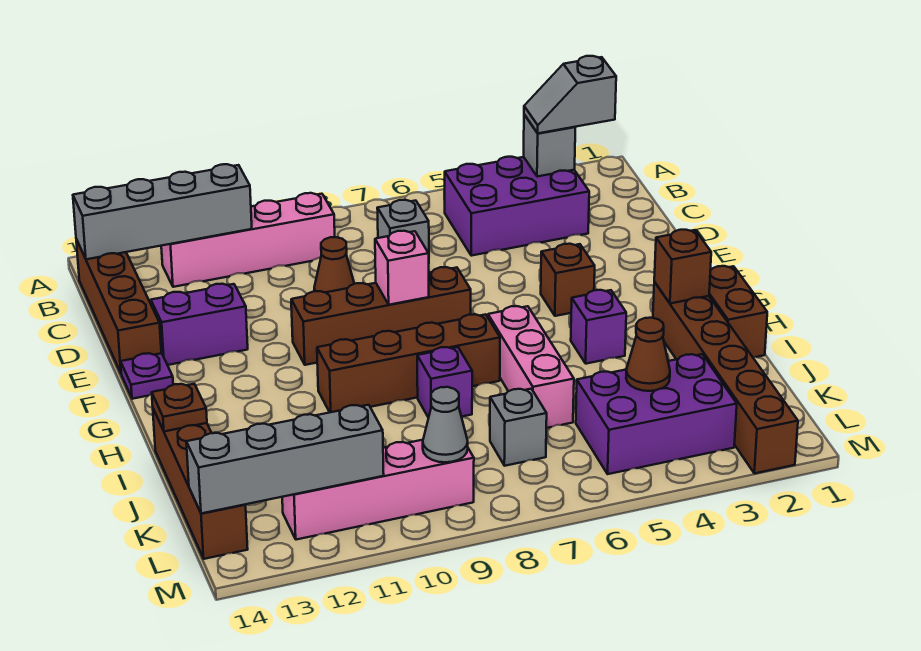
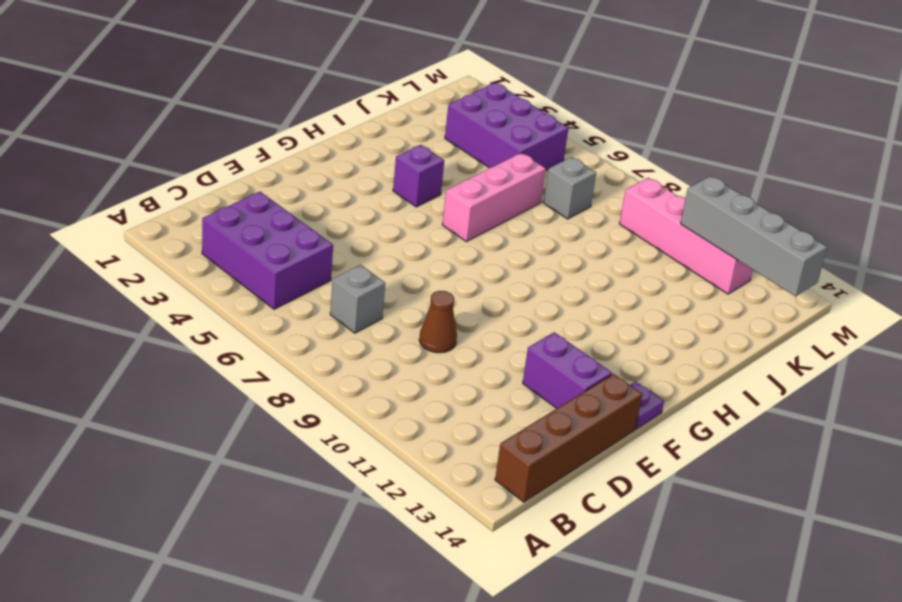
none -> pink brick B9:B12 level 1
none -> brown brick F4 level 1
none -> brown brick F7:F10 level 1

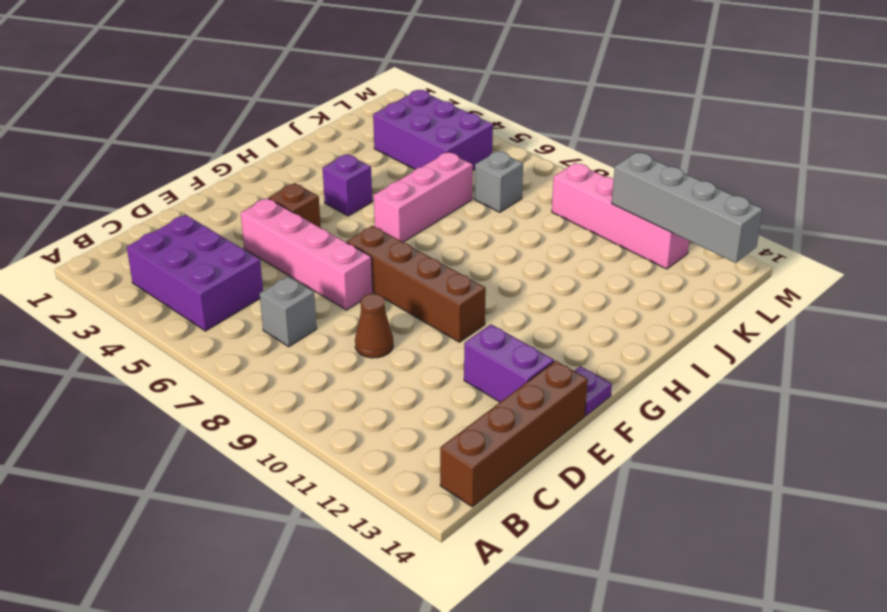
pink brick E4:E7 level 1 -> pink brick B9:B12 level 1
none -> brown brick H1:I1 level 1
none -> brown brick H2:M2 level 1
none -> brown brick H7:H10 level 1

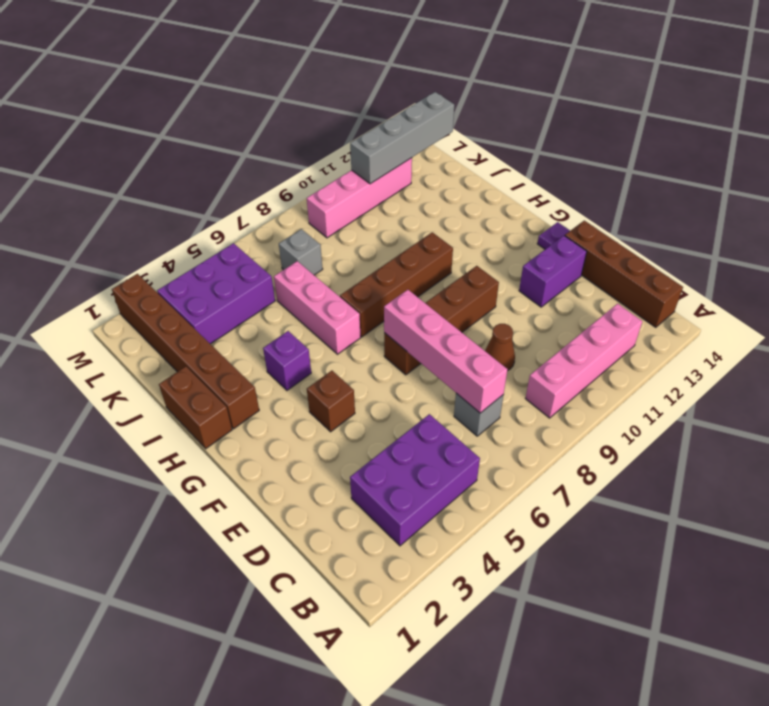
pink brick C7:F7 level 2 -> none
none -> purple brick I8 level 1
none -> brown brick I14:L14 level 1
none -> grey brick B3 level 2

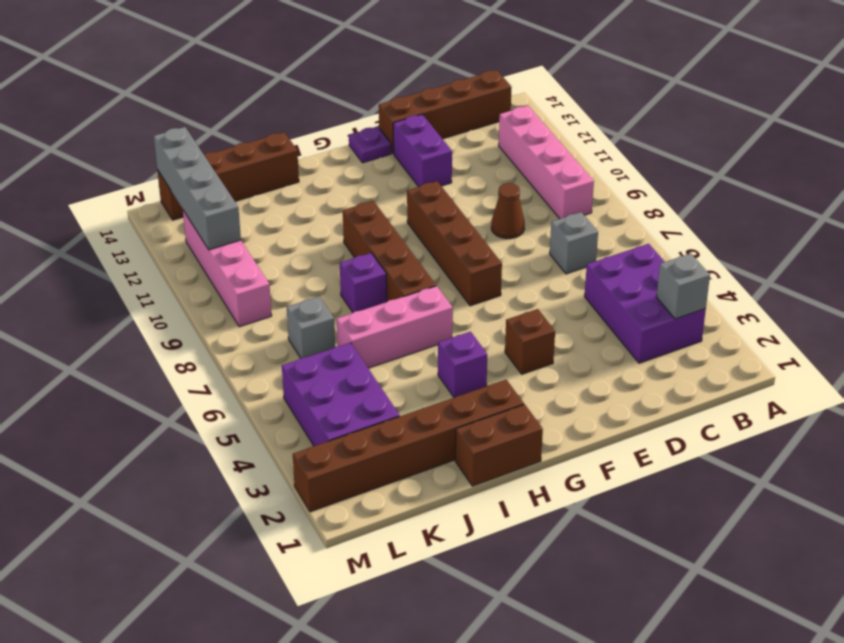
none -> grey brick B11:B14 level 2
none -> pink brick F8 level 2
none -> brown brick H2 level 2

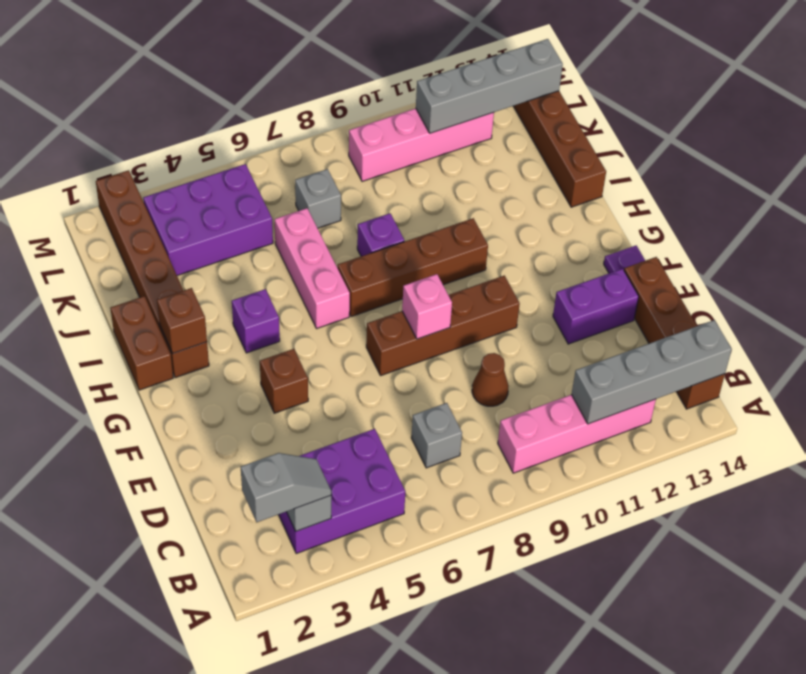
none -> brown plate I14 level 2
none -> brown cone K4 level 2
none -> grey cone L9 level 2

